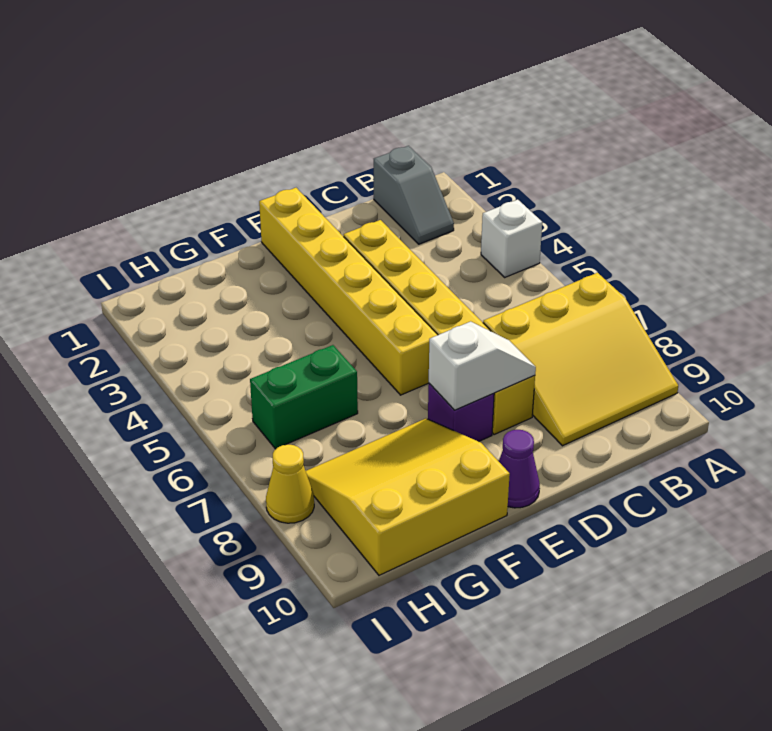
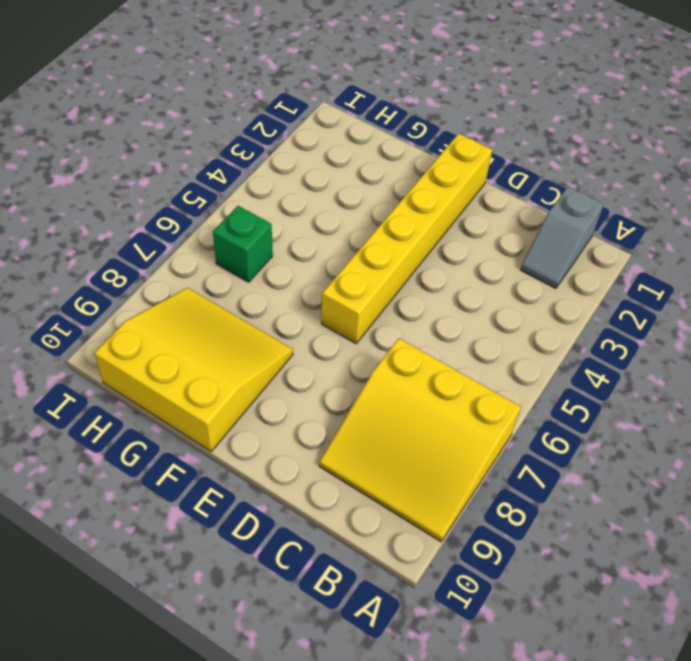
green brick H6 level 1 -> green brick G6:H6 level 1
none -> white brick A4 level 1
none -> yellow brick D3:D8 level 1

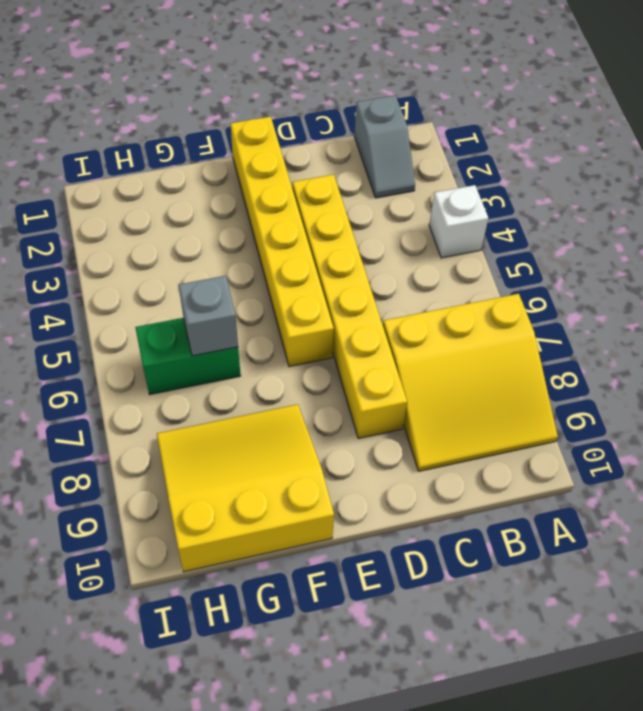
grey brick G6 level 2 -> none
none -> purple brick E8 level 1
none -> purple cone E10 level 1

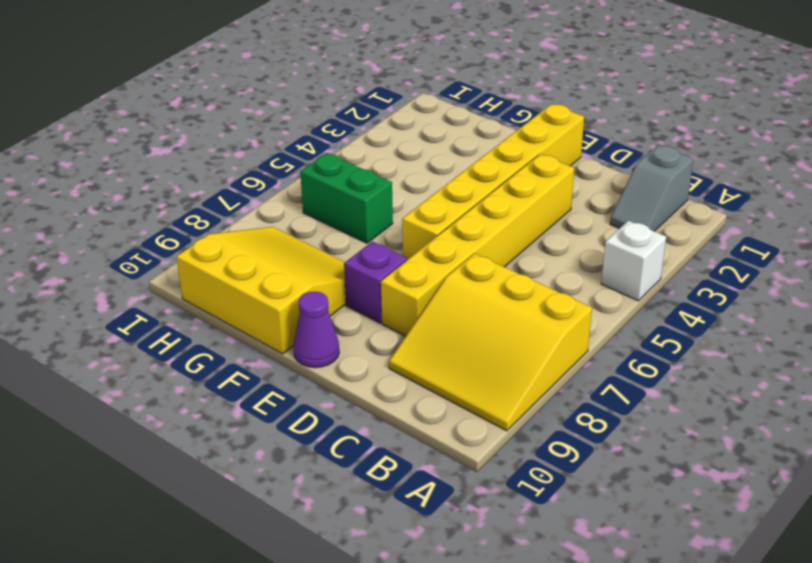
none -> yellow cone I8 level 1
none -> white slope D8:E8 level 2 top E

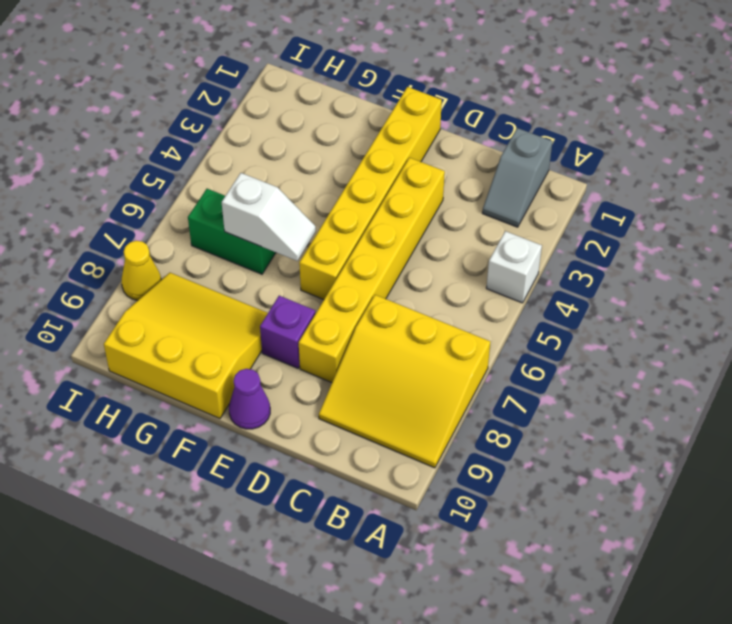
white slope F6:G6 level 2 top G -> white slope D8:E8 level 2 top E

